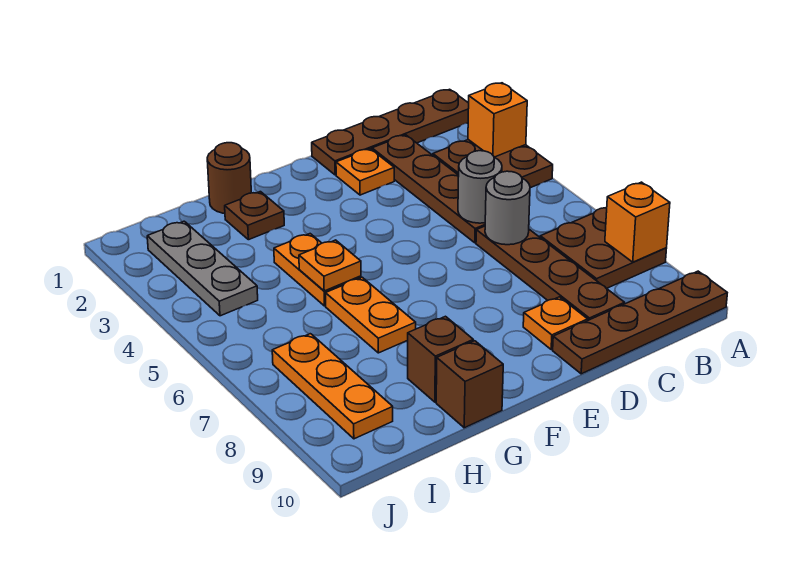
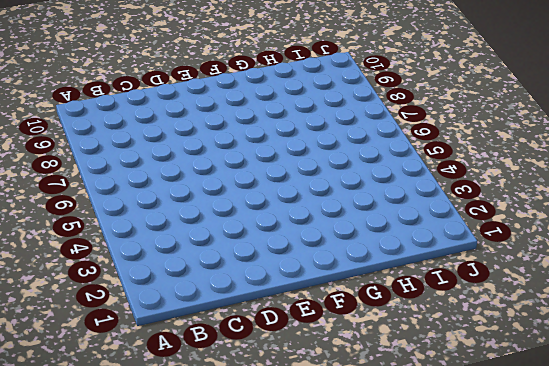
none -> brown plate A1:D1 level 1
none -> brown plate A3:B4 level 1
none -> brown plate A7:B8 level 1

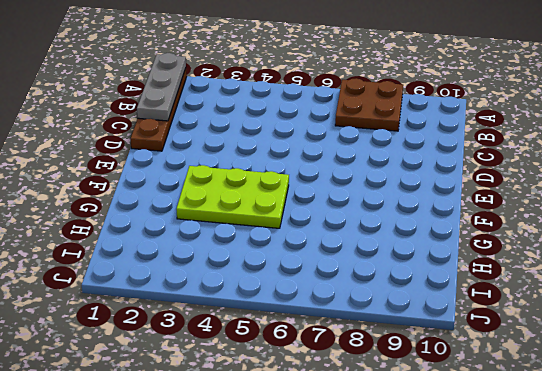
grey plate A1:C1 level 2 -> grey plate I2:I4 level 1
lime plate F3:G5 level 1 -> orange plate G4:G5 level 1
none -> brown plate A3:B4 level 1
none -> brown plate A10:D10 level 1
none -> brown plate C2:C5 level 1

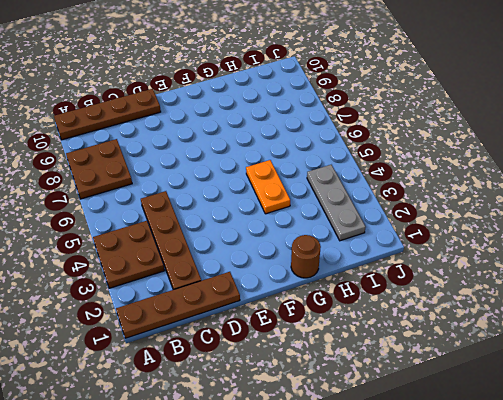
none -> brown plate C6:C9 level 1
none -> orange plate D2 level 1
none -> orange plate D9 level 1

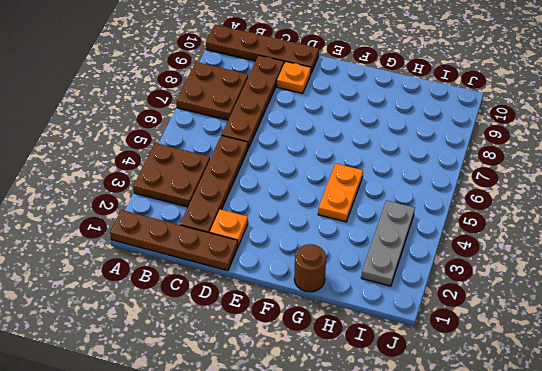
none -> brown plate G2 level 1
none -> orange plate G6:G7 level 1
none -> brown brick G9 level 1

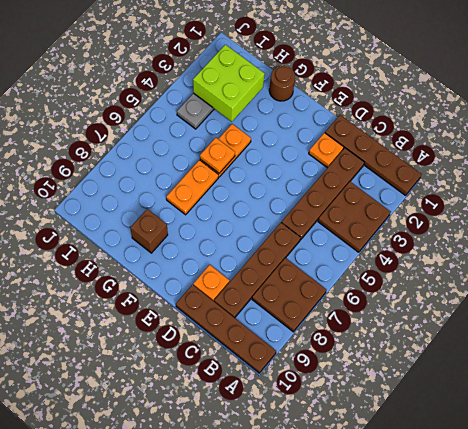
lime brick H2:I3 level 2 -> none
none -> brown plate G2 level 1
none -> brown brick G10 level 1
none -> orange plate I7:I9 level 1

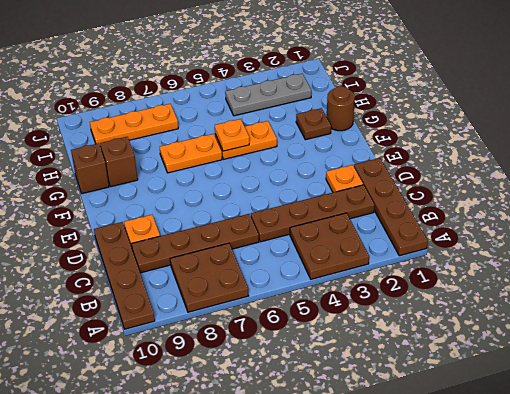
none -> orange brick A3 level 2
none -> orange brick A8 level 2
none -> grey round brick C5 level 2

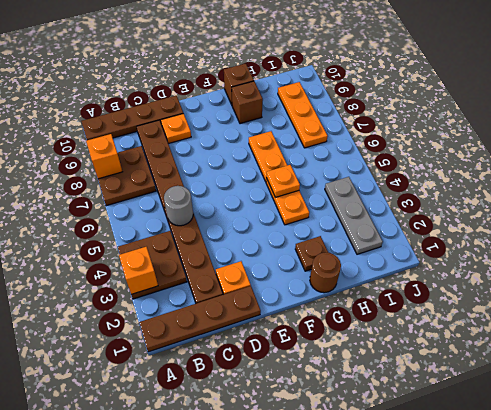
none -> grey round brick C6 level 2

